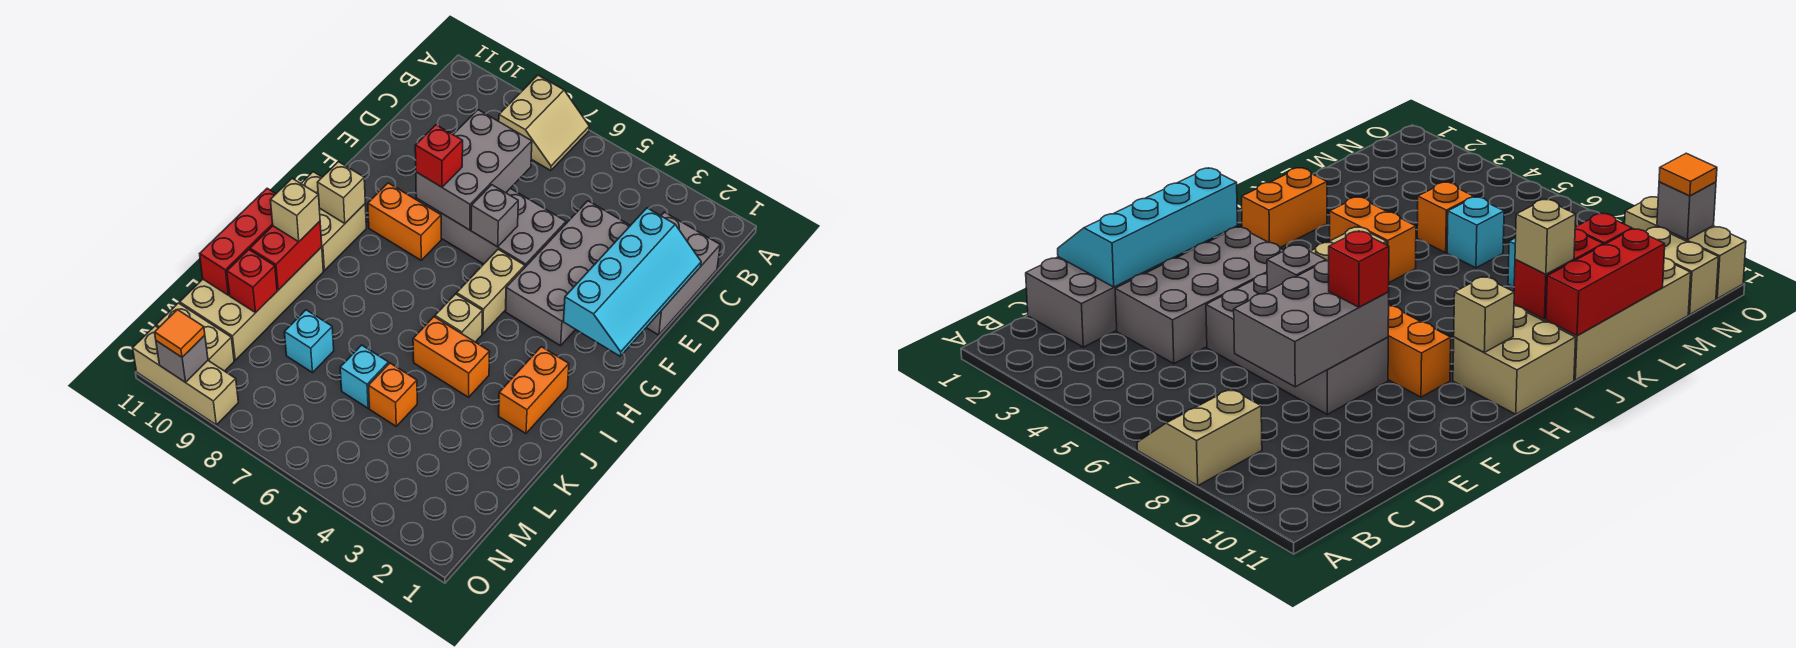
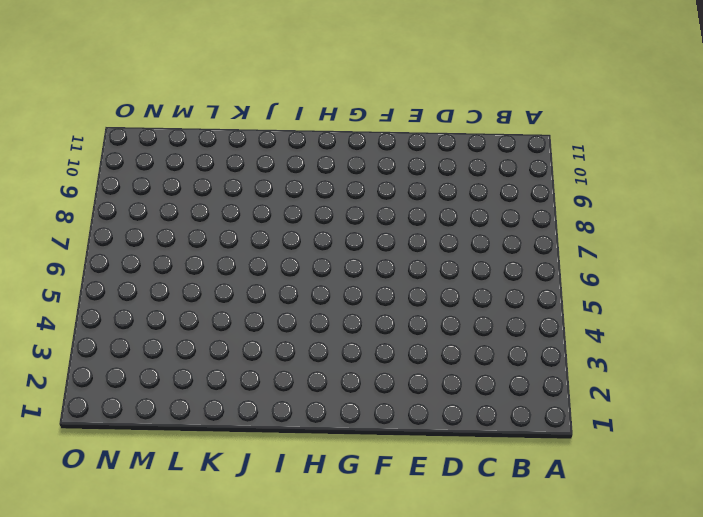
none -> tan slope A7:B8 level 1 top 8
none -> grey brick C1:E2 level 1
none -> grey brick D3:G4 level 1

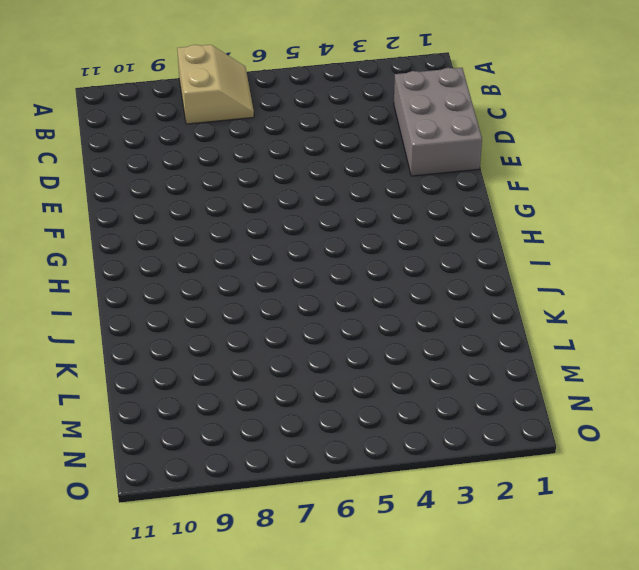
none -> grey brick D3:G4 level 1
none -> grey brick E5:F8 level 1
none -> tan brick G5:H5 level 1

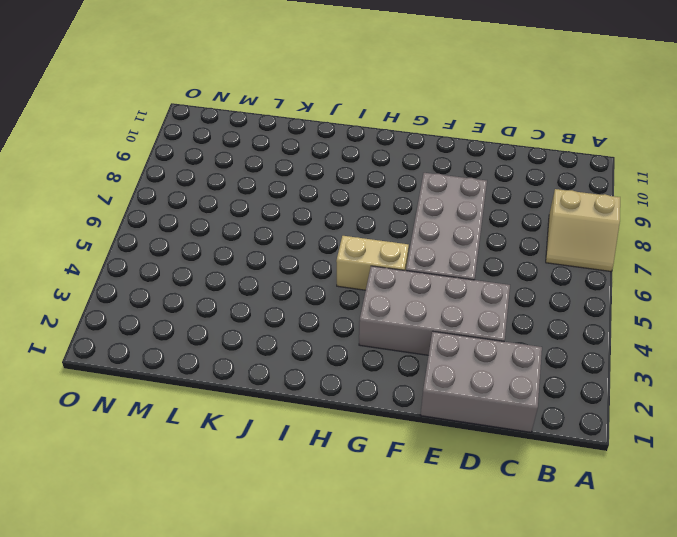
none -> orange brick G8:G9 level 1
none -> tan brick H10:I11 level 1
none -> orange brick I2:J2 level 1

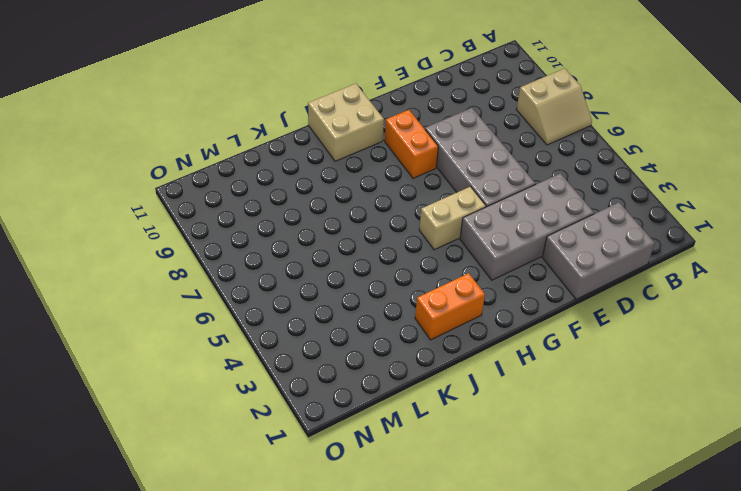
none -> tan brick I5 level 1
none -> orange brick J4:J5 level 1
none -> tan brick J10:M11 level 1

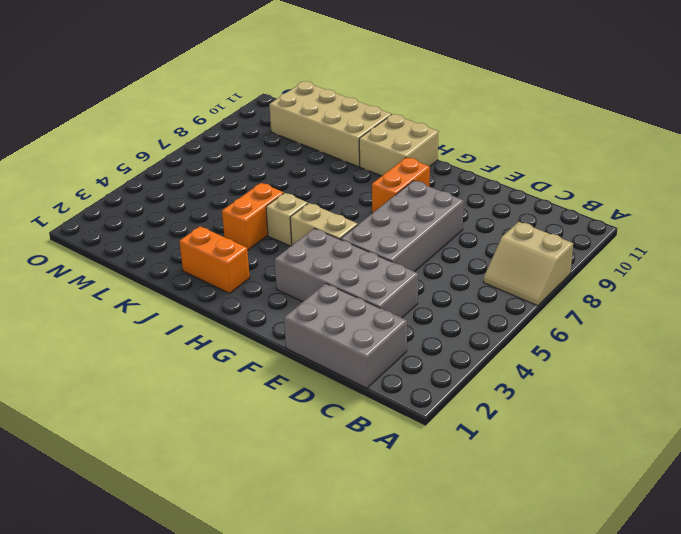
none -> orange brick L5 level 1
none -> cyan brick L6 level 1
none -> cyan brick L8 level 1

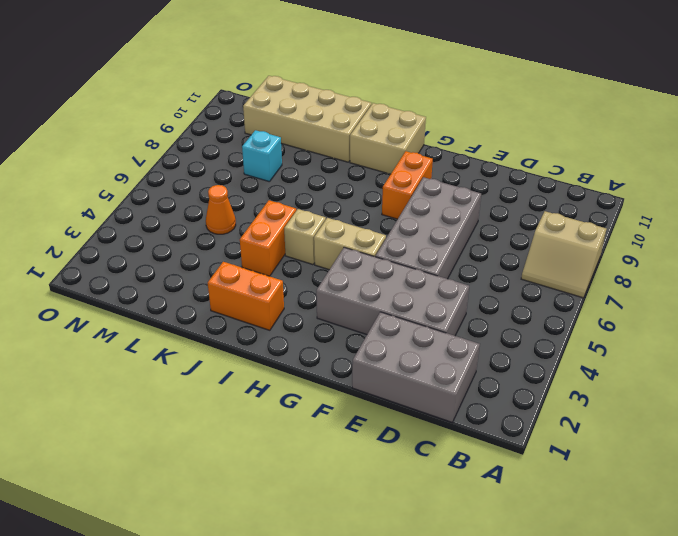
orange cone L5 level 1 -> orange brick L5 level 1
none -> cyan brick L6 level 1
none -> tan brick N10:N11 level 1
none -> tan brick O9:O11 level 1

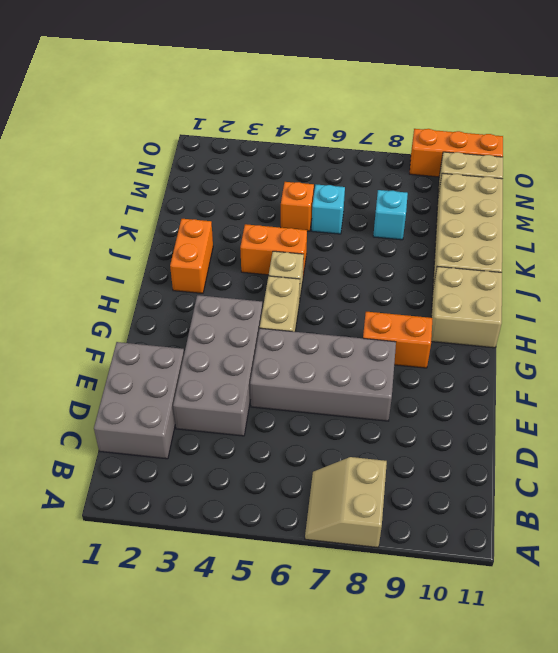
orange brick O9:O11 level 1 -> tan brick O9:O11 level 1
none -> cyan slope D1:G2 level 2 top 2
none -> grey brick D7:F8 level 2
none -> grey brick F6 level 2

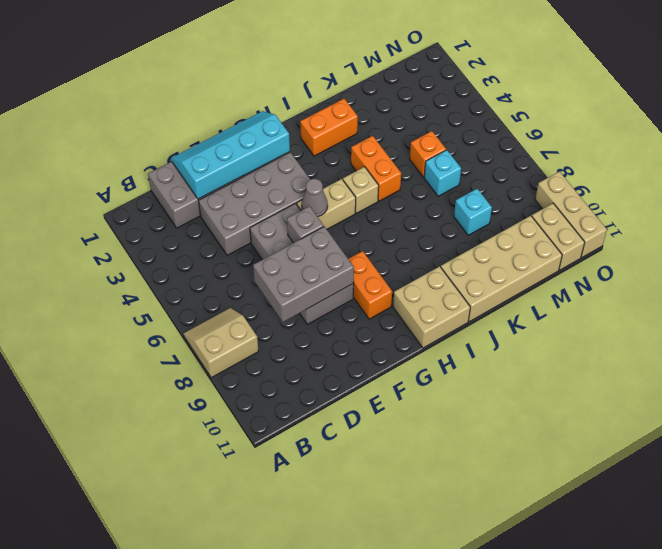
grey cone G5 level 2 -> none
none -> tan brick H10 level 2
none -> red brick J10:K10 level 2
none -> red brick J11:L11 level 2

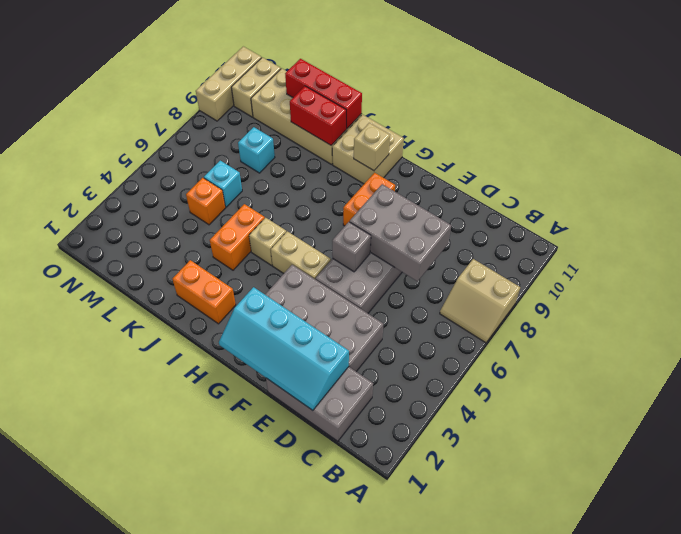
none -> red brick L10 level 2
none -> grey brick O10 level 2
none -> red brick F8 level 3

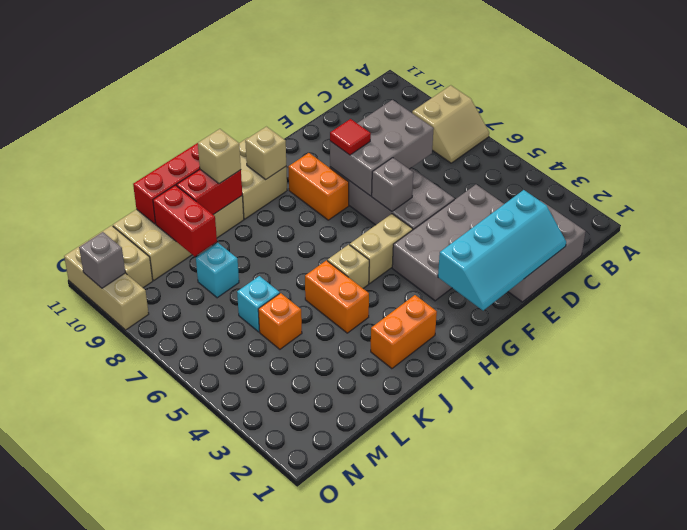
red tile F8 level 3 -> red brick F8 level 3
red brick L9:L10 level 2 -> red brick L10 level 2
none -> orange tile O10 level 3

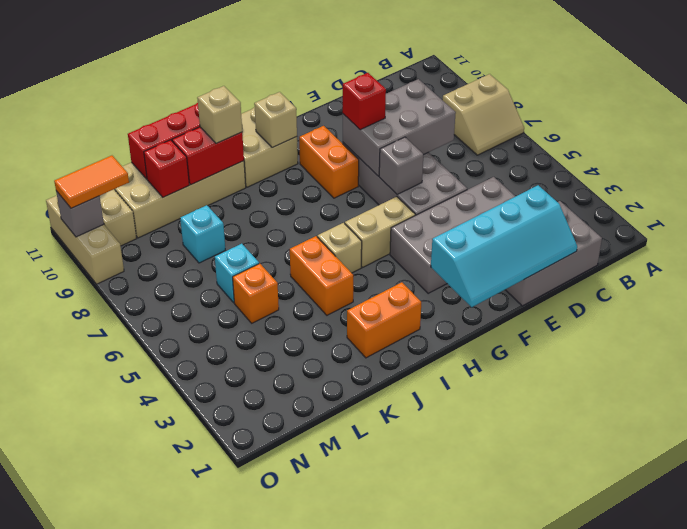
orange tile N10:O10 level 3 -> orange tile O10 level 3

